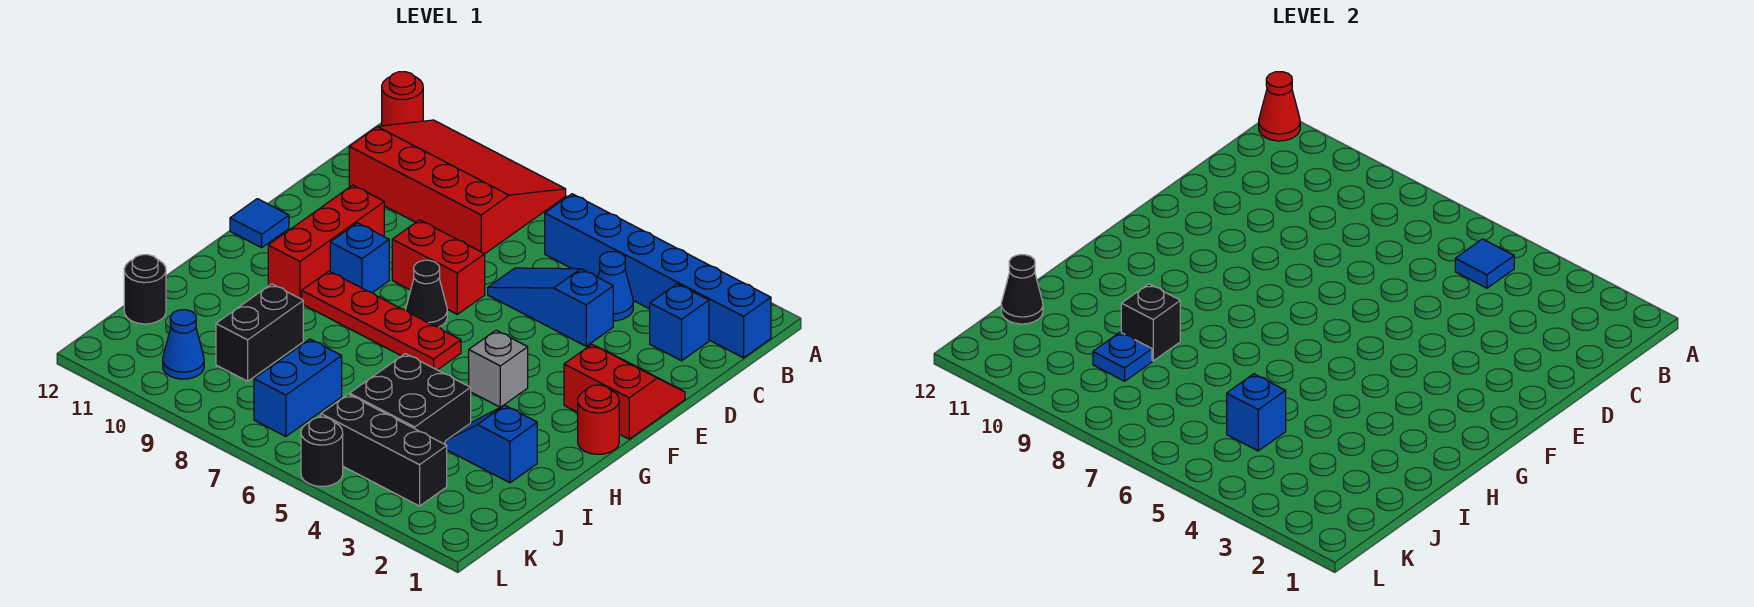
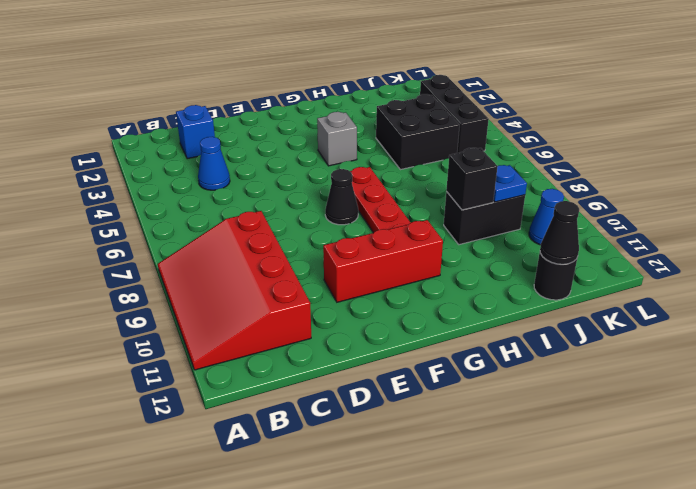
none -> red round brick A12 level 1
none -> blue brick B1:B6 level 1
none -> blue slope D4:D6 level 1 top 4

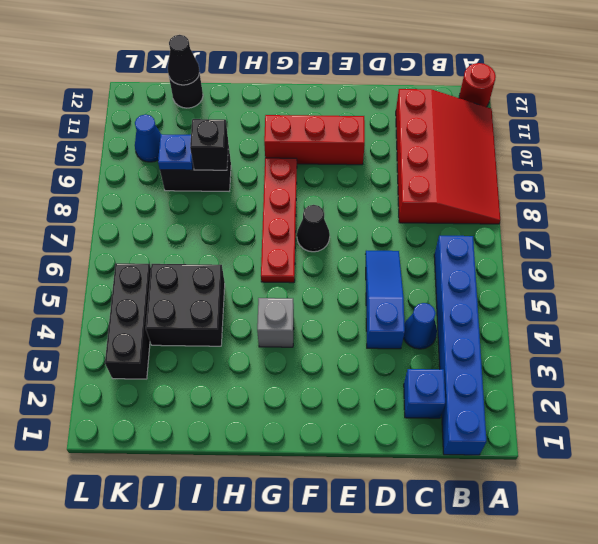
none -> red slope E1:F2 level 1 top F
none -> red brick E7:E8 level 1
none -> blue brick F9 level 1

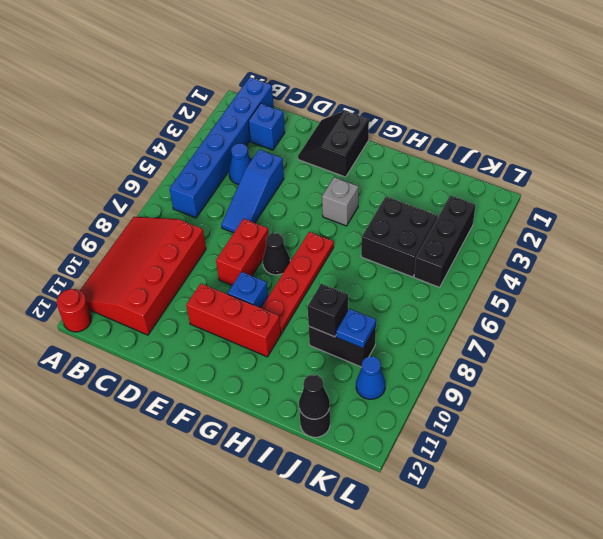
black slope E1:F2 level 1 top F -> red slope E1:F2 level 1 top F
none -> blue tile F12 level 1
none -> red round brick G1 level 1
none -> blue slope I2:I3 level 1 top 2

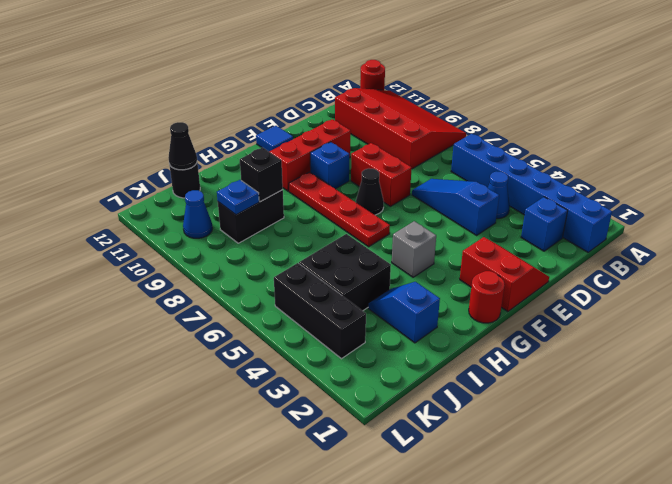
none -> blue brick J7:K7 level 1
none -> black round brick L5 level 1
none -> red cone A12 level 2

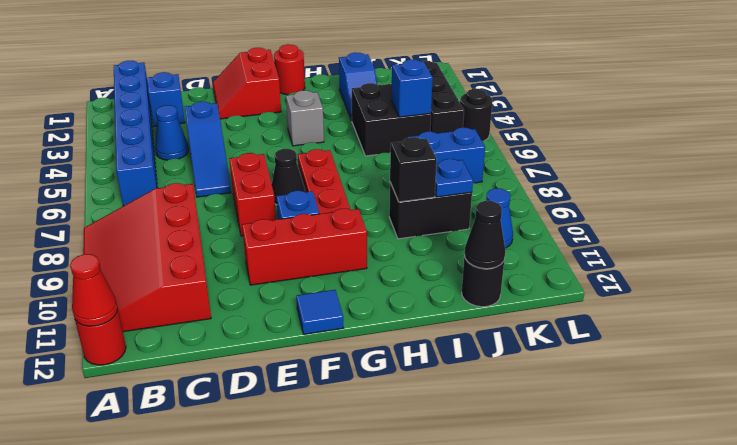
none -> blue tile B5 level 2

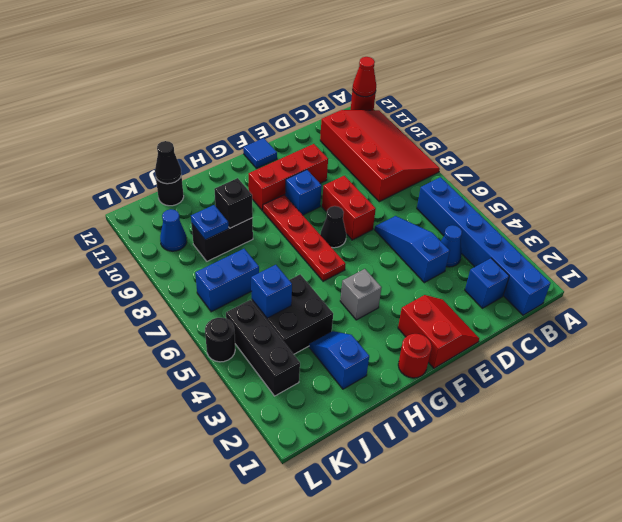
none -> blue tile B5 level 2

